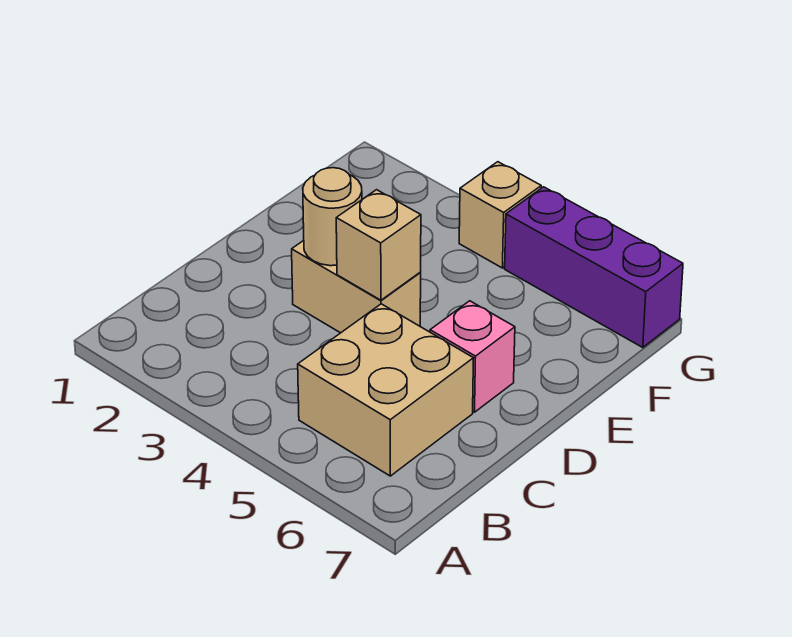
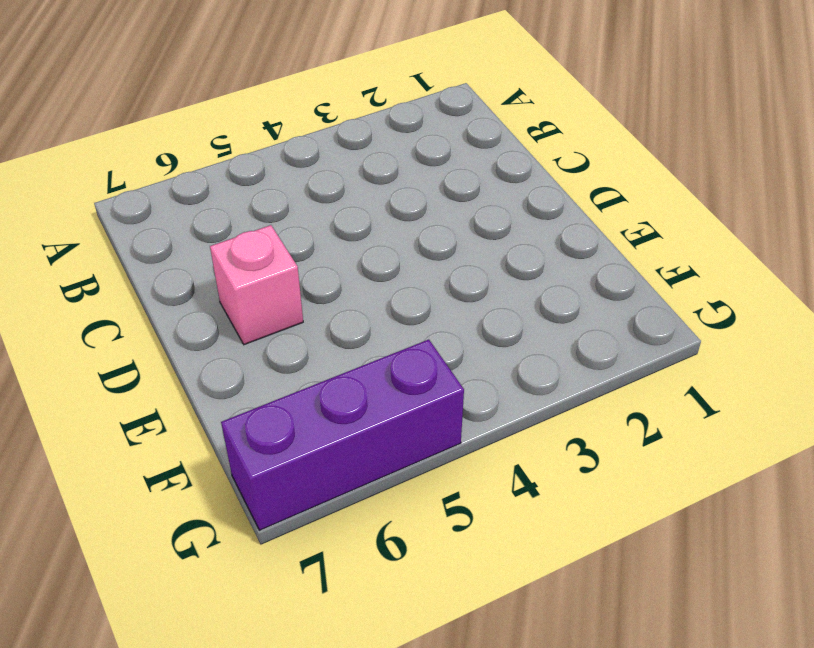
none -> tan brick B5:C6 level 1
none -> tan brick D3:D4 level 1

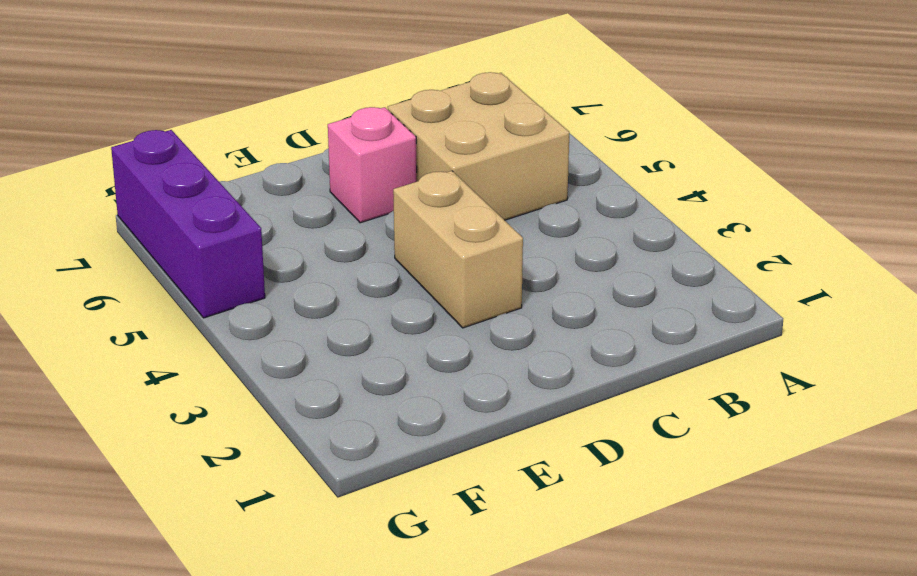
none -> tan brick G4 level 1
none -> tan round brick D3 level 2

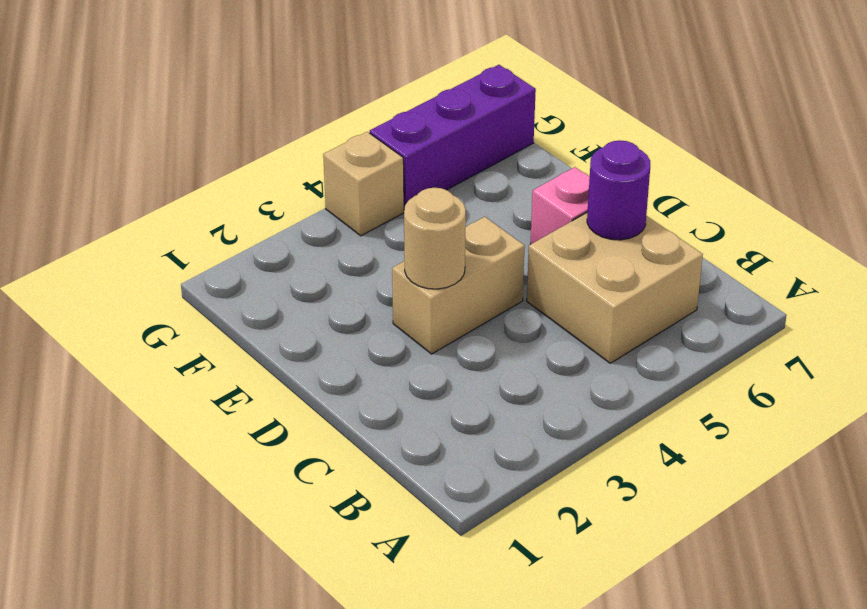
purple round brick C6 level 2 -> none
none -> tan brick D4 level 2

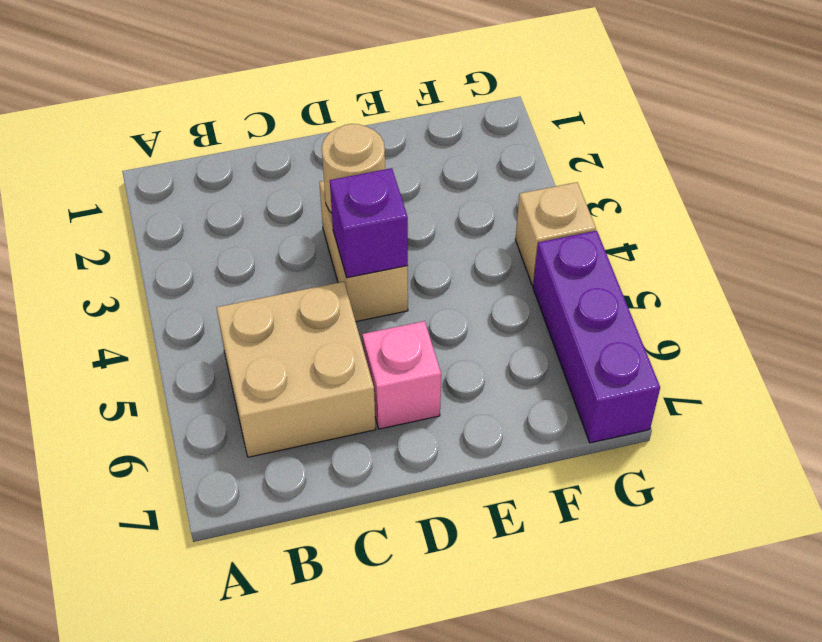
purple brick D4 level 2 -> tan brick D4 level 2

